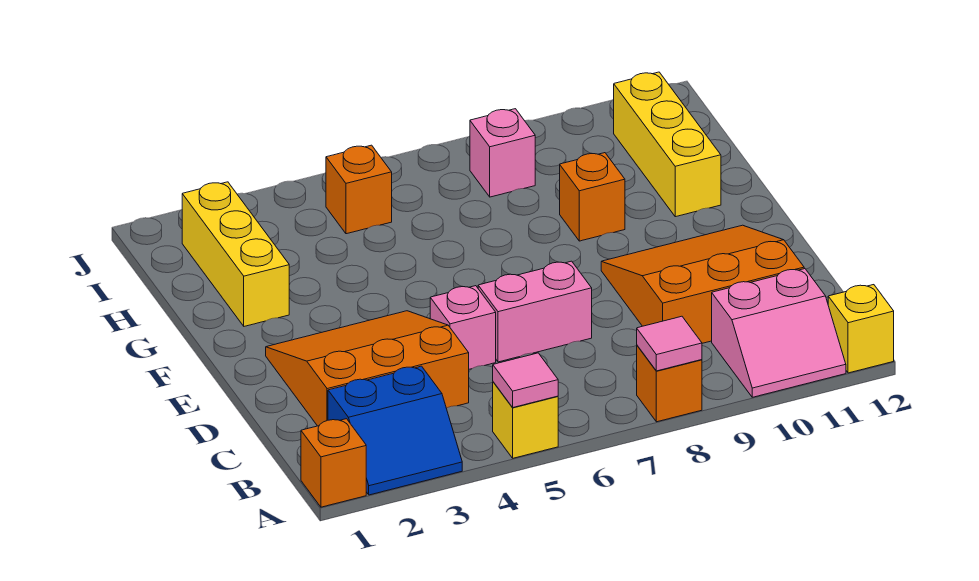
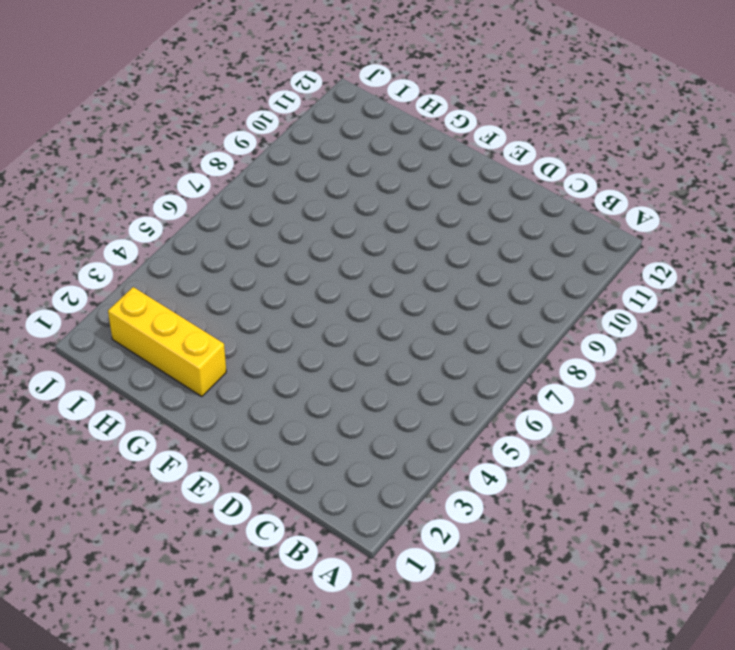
none -> orange brick A1 level 1
none -> blue slope A2:B3 level 1 top B
none -> yellow brick A5 level 1

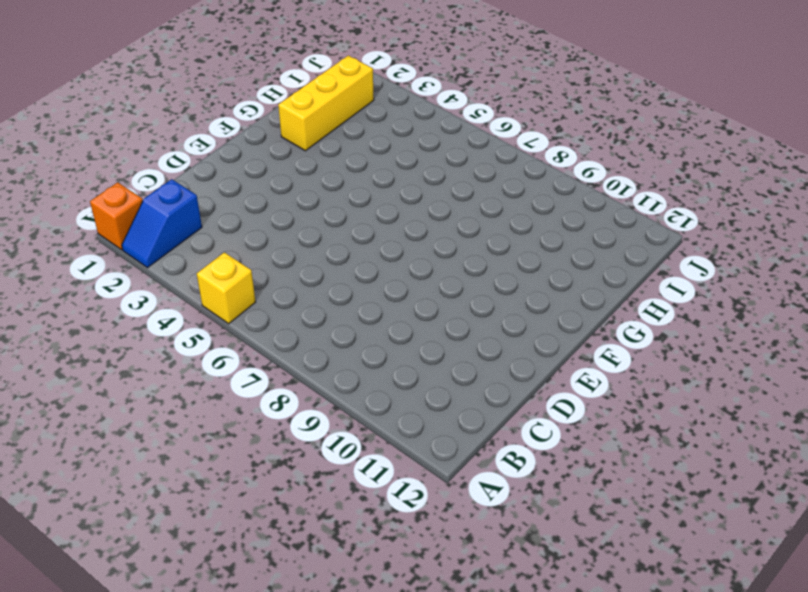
blue slope A2:B2 level 1 top B -> blue slope A2:B3 level 1 top B
none -> orange brick A8 level 1
none -> pink slope A10:B11 level 1 top B
none -> yellow brick A12 level 1

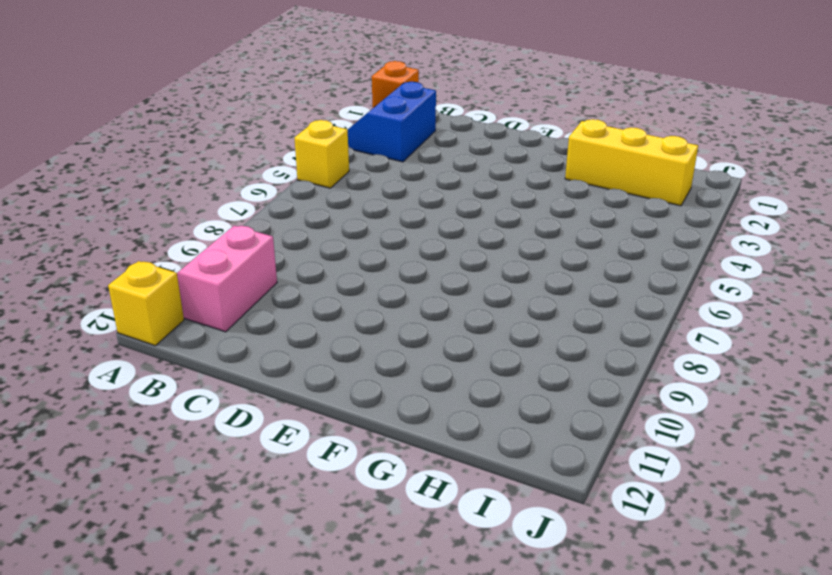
none -> orange brick A8 level 1
none -> orange slope C2:E4 level 1 top C
none -> orange slope C9:E11 level 1 top C

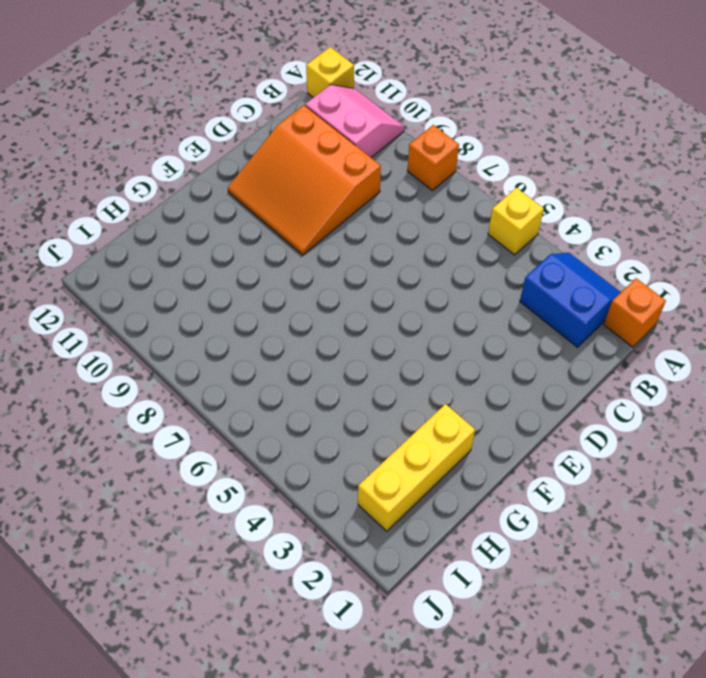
none -> orange slope C2:E4 level 1 top C
none -> pink brick D5 level 1
none -> pink brick D6:D7 level 1

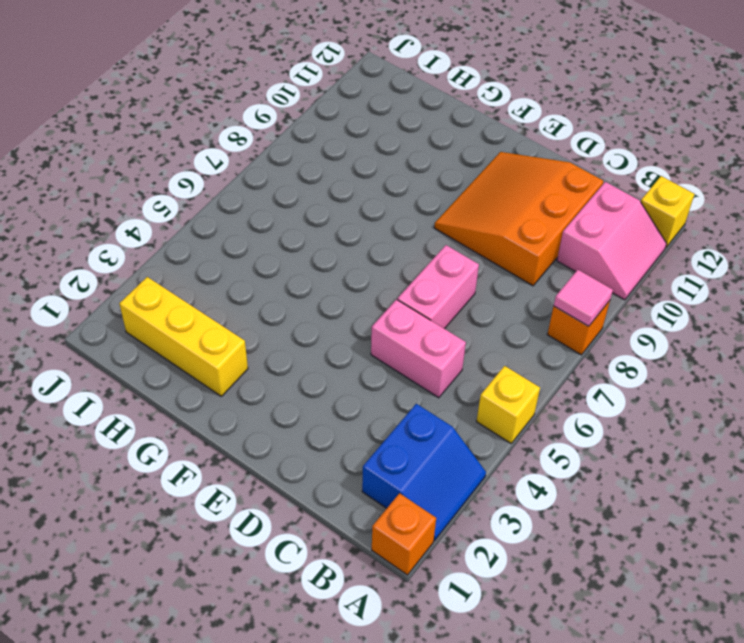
pink brick C5:D5 level 1 -> pink brick D5 level 1
none -> orange slope C2:E4 level 1 top C
none -> orange brick G9 level 1
none -> yellow brick G11:I11 level 1

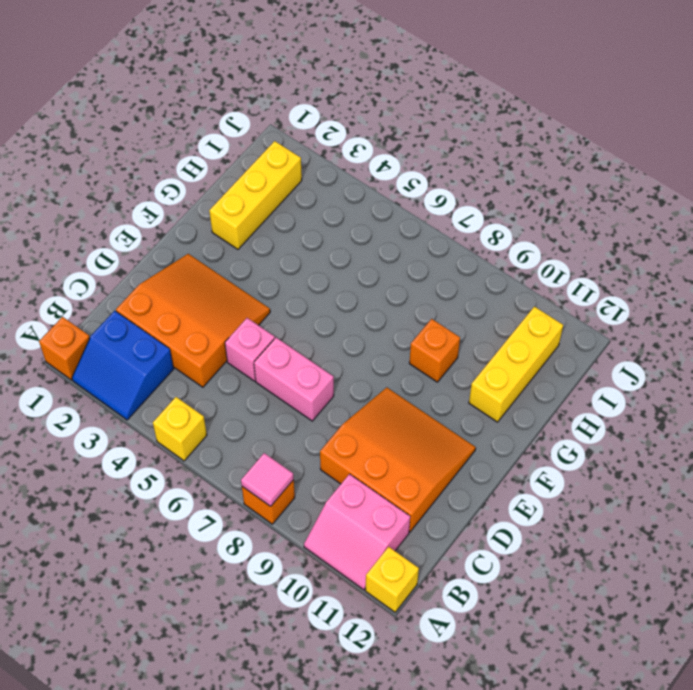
none -> orange brick I5 level 1
none -> pink brick I8 level 1
none -> pink tile A5 level 2

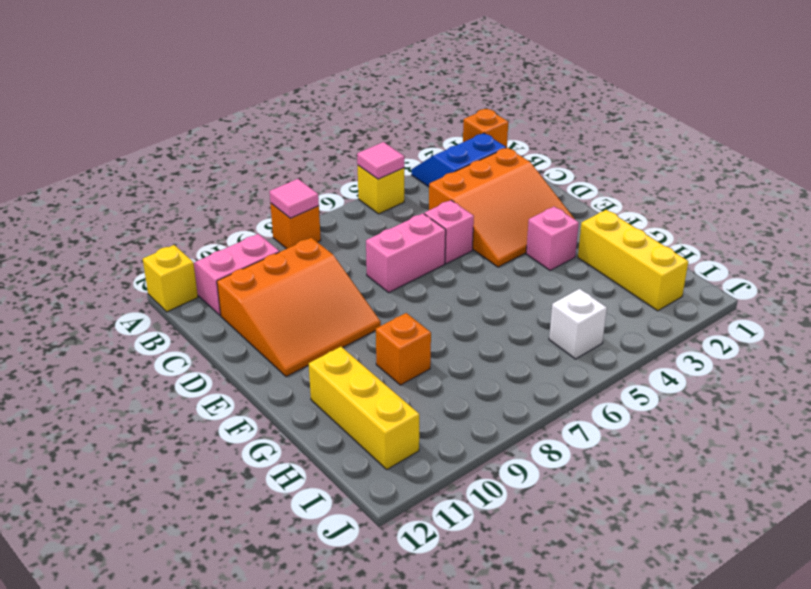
pink brick F3 level 1 -> pink brick I8 level 1
white brick I5 level 1 -> orange brick I5 level 1

